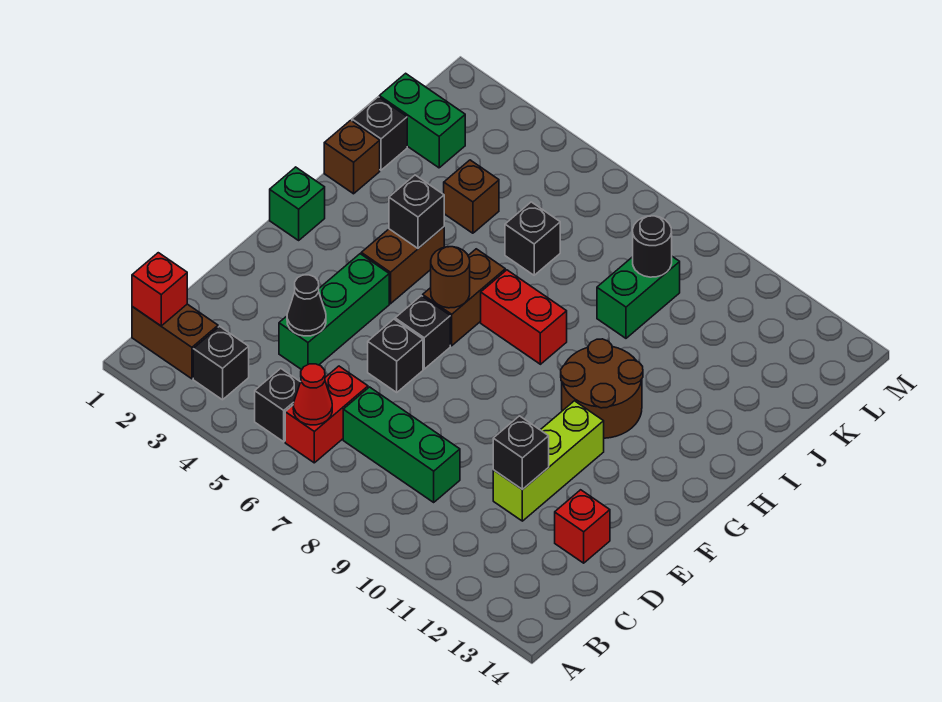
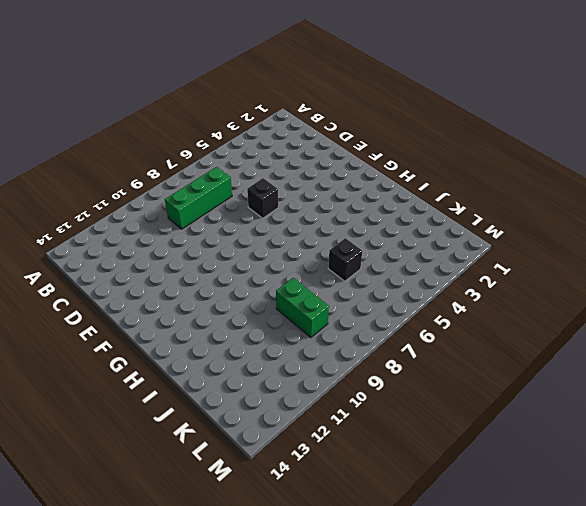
none -> brown brick B1:B2 level 1
none -> black brick B3 level 1
none -> black brick B5 level 1

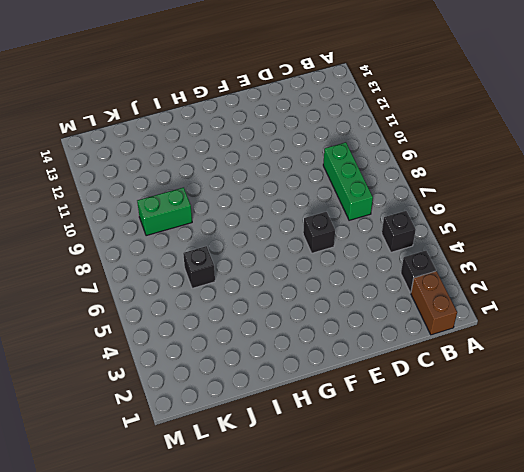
none -> red brick B6:C6 level 1
none -> green brick D4:F4 level 1
none -> lime brick D11:F11 level 1

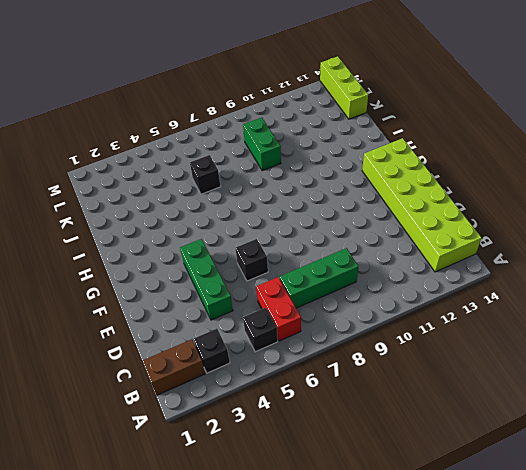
lime brick B13:G14 level 1 -> red brick D13 level 1
lime brick K14:M14 level 1 -> lime brick D11:F11 level 1
none -> black brick F6 level 1
none -> green brick G1 level 1
none -> brown brick G4:H4 level 1

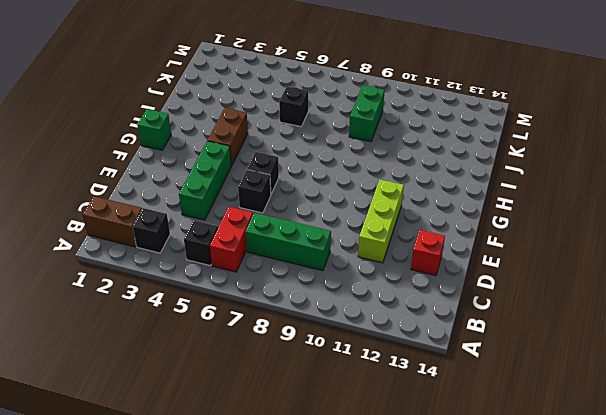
none -> brown brick G6:H6 level 1
none -> brown round brick G10:H11 level 1
none -> red brick H7:H8 level 1

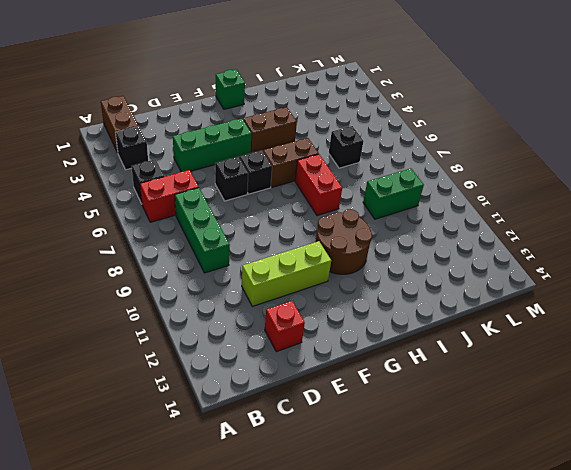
none -> brown brick I1 level 1
none -> black brick J1 level 1
none -> brown brick J4 level 1

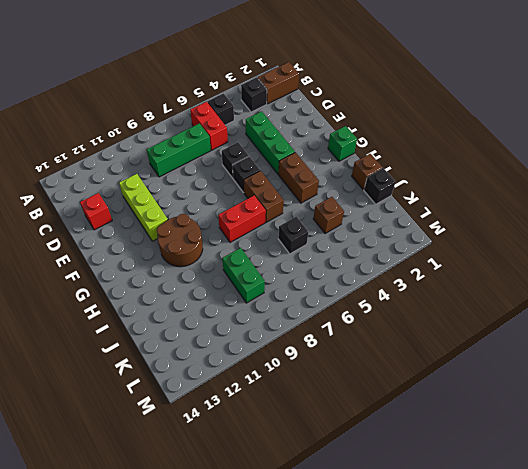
none -> green brick K1:K2 level 1
none -> red brick B1 level 2
none -> red cone B6 level 2

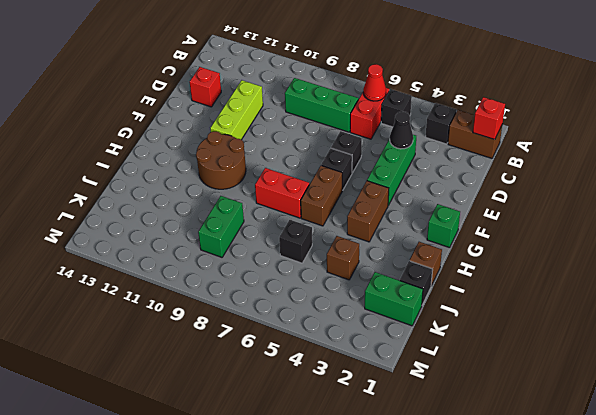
none -> black brick D11 level 2
none -> brown round brick G6 level 2
none -> black brick H4 level 2

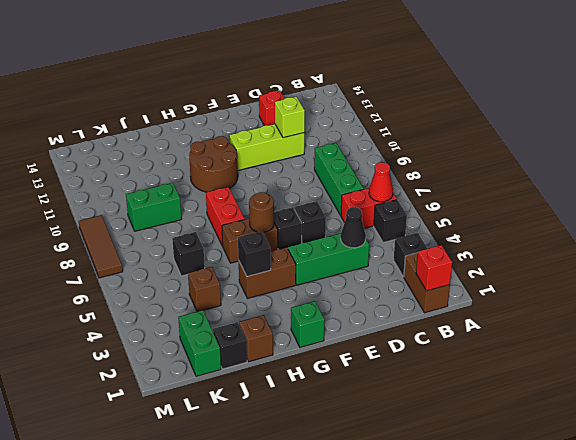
lime brick D11 level 2 -> black brick D11 level 2
brown tile M7:M9 level 1 -> none
none -> black round brick K9 level 2

